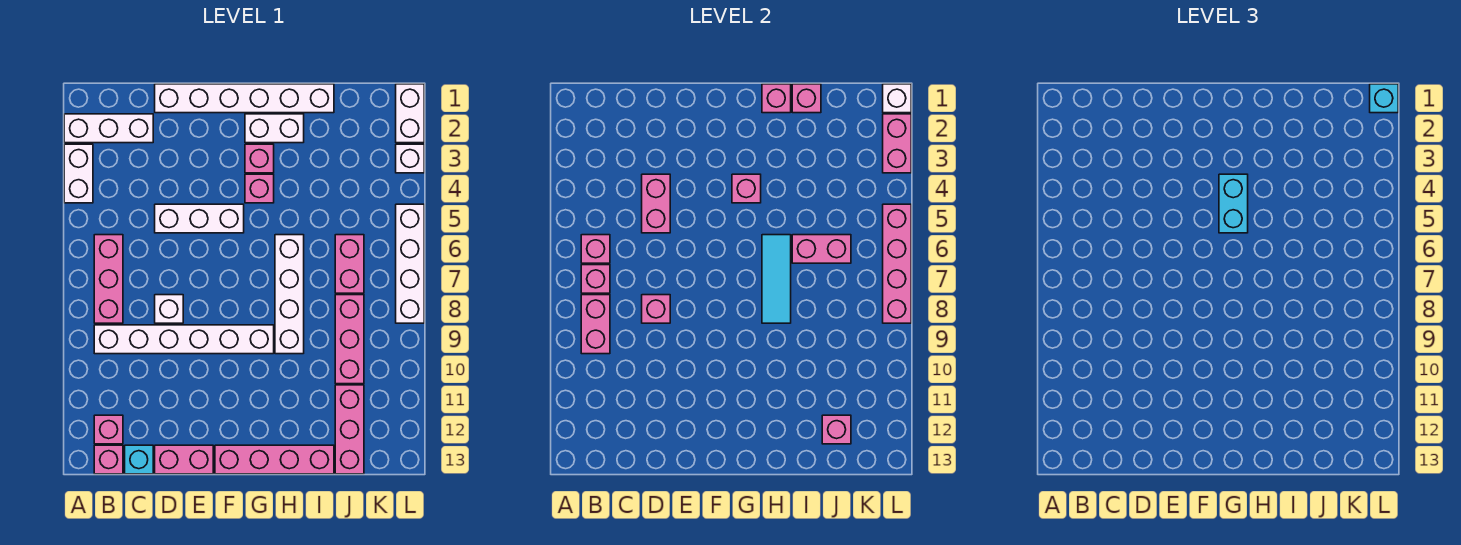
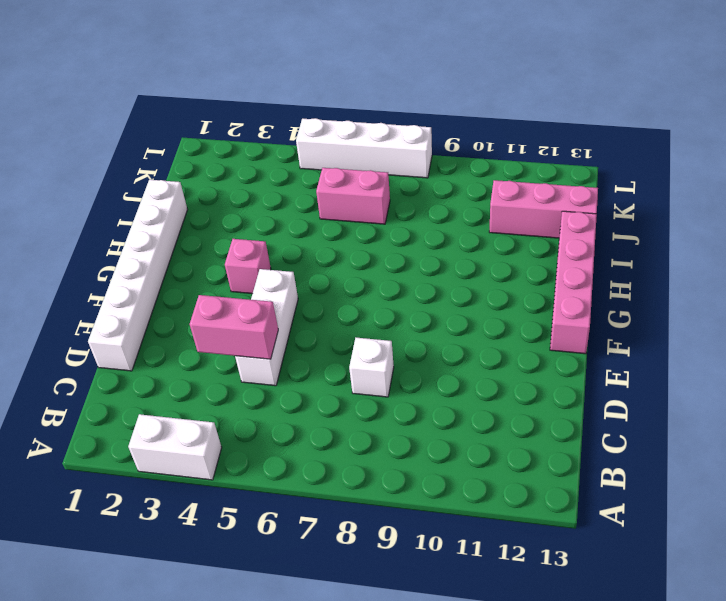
none -> white brick A2:C2 level 1
none -> pink brick B6:B8 level 1
none -> white brick B9:G9 level 1
none -> pink brick B12 level 1

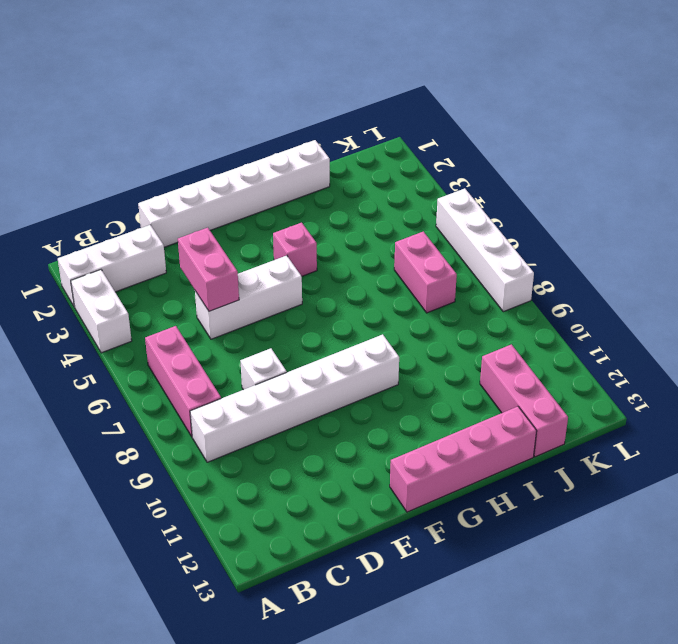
none -> pink brick B12 level 1
none -> pink brick B13 level 1
none -> cyan brick C13 level 1
none -> pink brick D13:E13 level 1

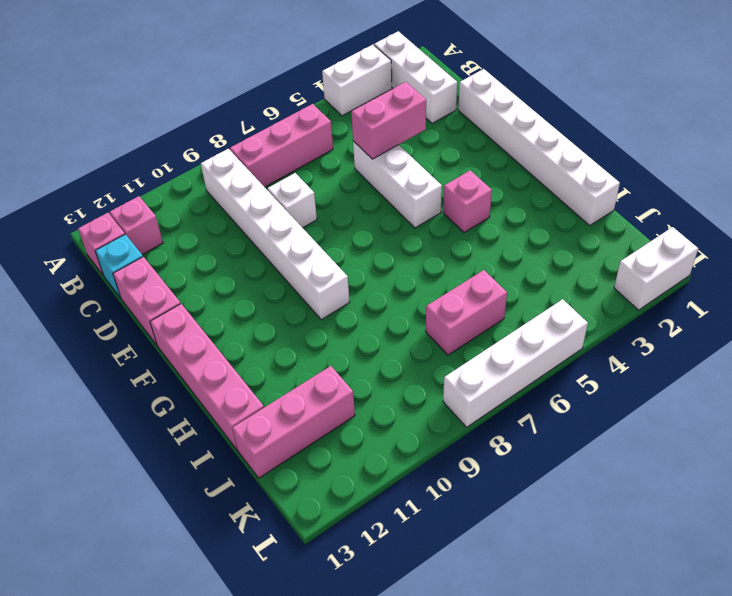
none -> white brick G2:H2 level 1
none -> pink brick G3 level 1
none -> white brick H6:H9 level 1
none -> pink brick J8:J10 level 1

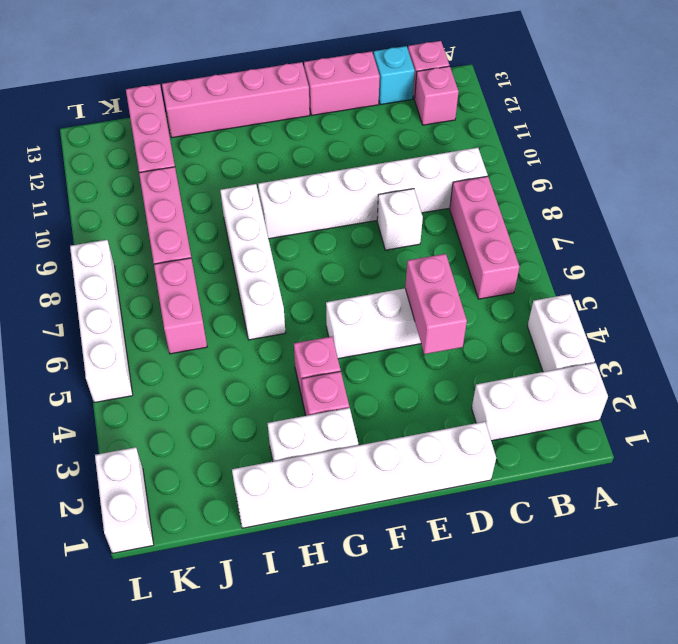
none -> white brick L3 level 1
none -> pink brick B6 level 2
none -> pink brick B7 level 2
none -> pink brick B8:B9 level 2

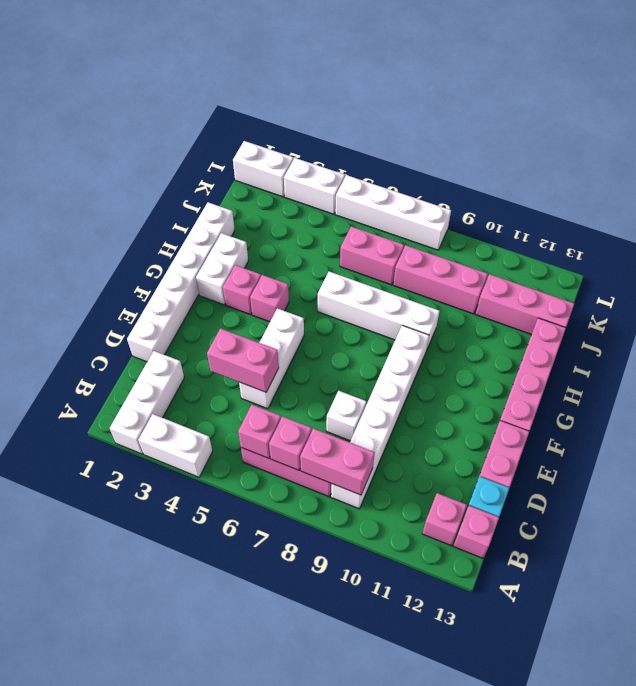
white brick L3:L4 level 1 -> white brick L3 level 1
none -> pink brick D8 level 2
none -> pink brick G4 level 2
none -> pink brick H1 level 2
none -> cyan tile H6:H8 level 2

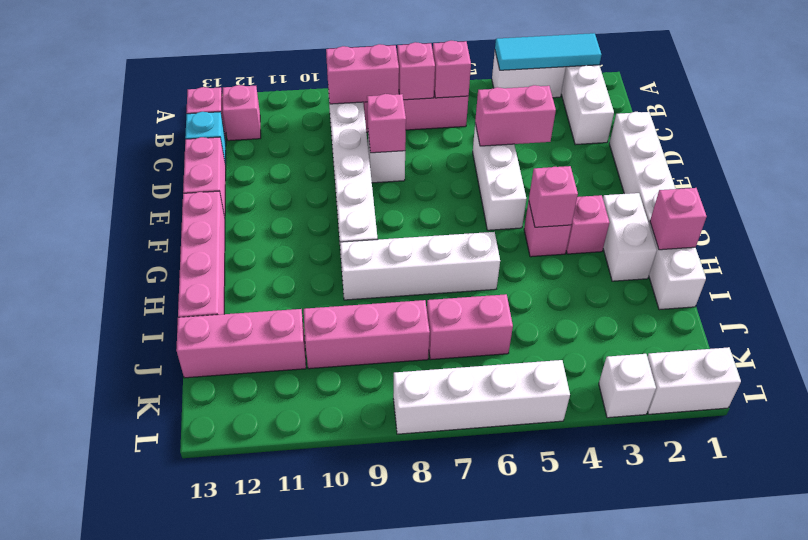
cyan tile A2:A4 level 2 -> cyan tile H6:H8 level 2
none -> pink brick I1 level 2
none -> pink brick I6:J6 level 2
none -> pink brick J12 level 2
none -> white brick L1 level 2

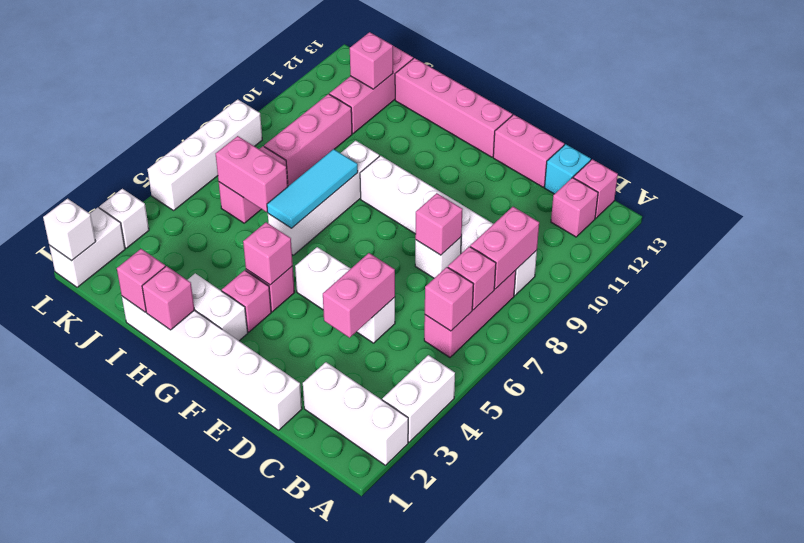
none -> pink brick L2:L3 level 2
none -> pink brick L5:L8 level 2
none -> cyan brick G4:G5 level 3
none -> cyan brick L1 level 3

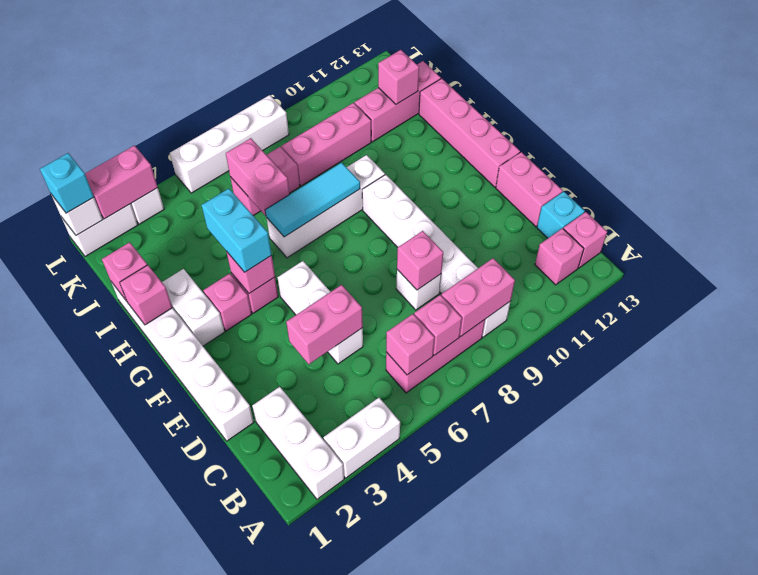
cyan brick G4:H4 level 3 -> cyan brick G4:G5 level 3
none -> pink brick L5:L8 level 2

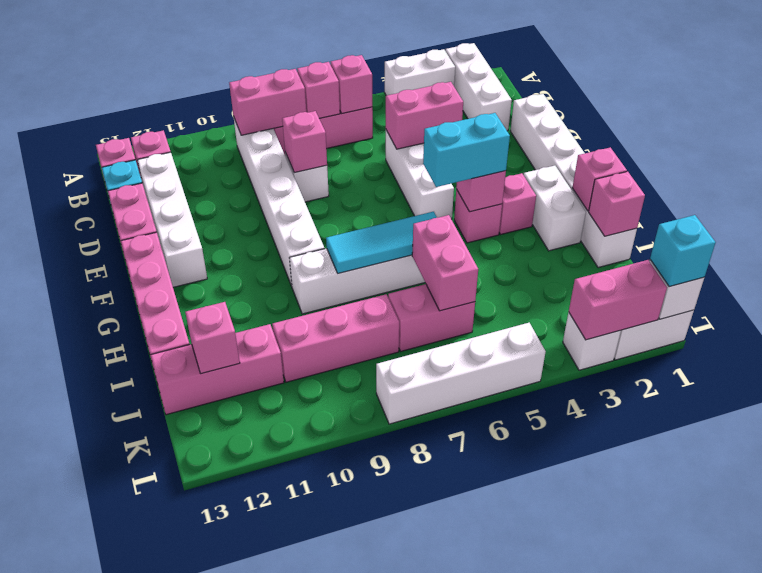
white brick C12:F12 level 1 -> none
none -> pink brick L5:L8 level 2

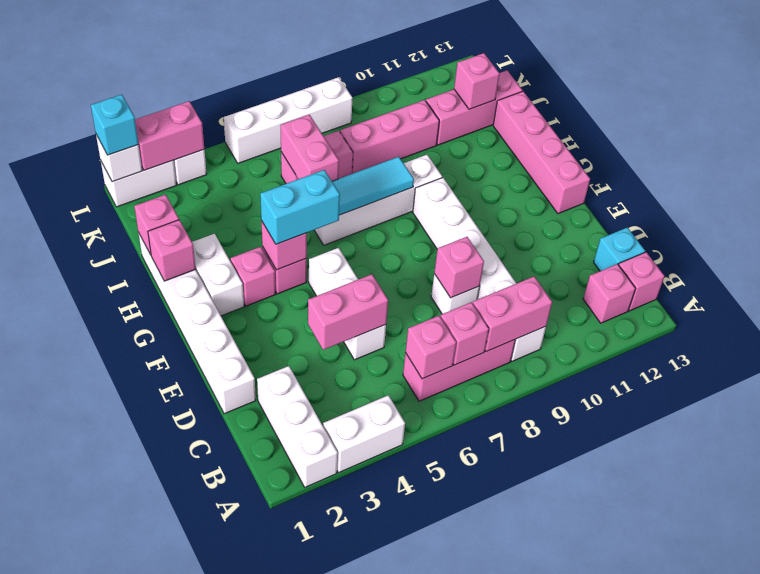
none -> pink brick D13:E13 level 1
none -> pink brick L5:L8 level 2

